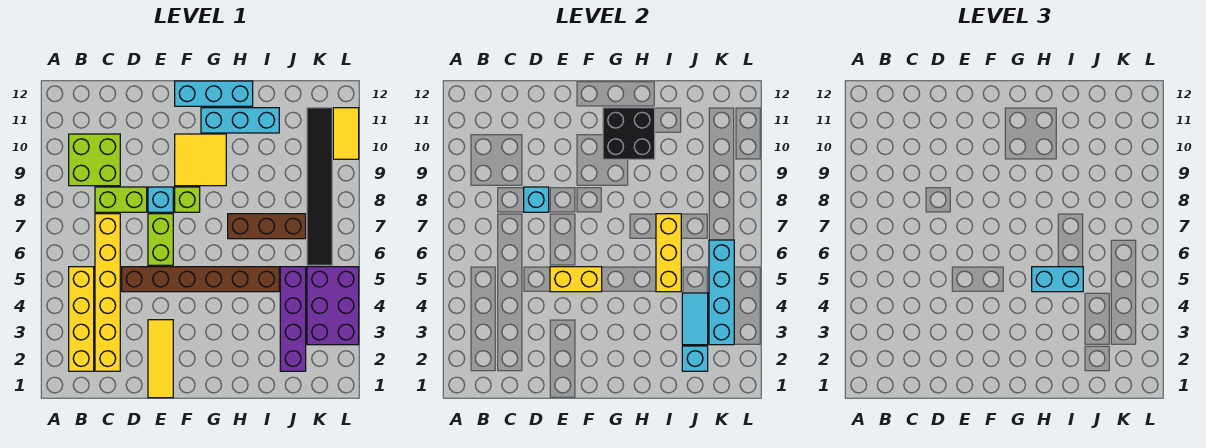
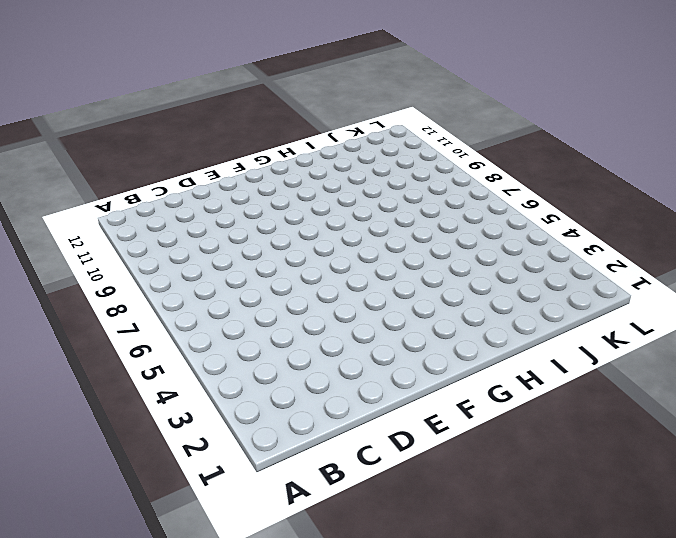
none -> yellow brick B2:B5 level 1
none -> lime brick B9:C10 level 1
none -> yellow brick C2:C7 level 1

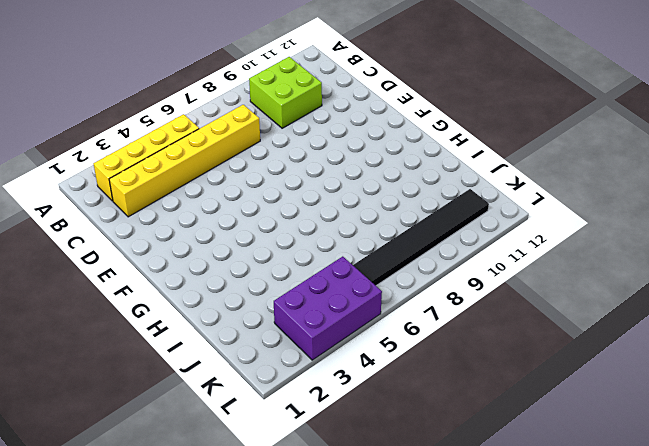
none -> lime brick C8:D8 level 1
none -> brown brick D5:I5 level 1
none -> yellow tile E1:E3 level 1

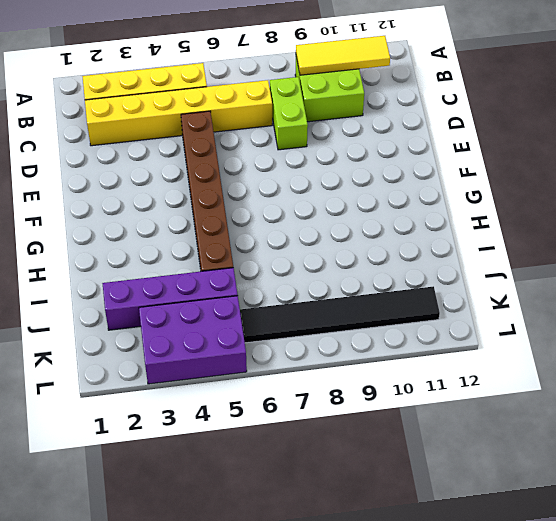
yellow tile B9:B11 level 2 -> yellow tile E1:E3 level 1
none -> lime brick E6:E7 level 1
none -> cyan brick E8 level 1
none -> lime brick F8 level 1

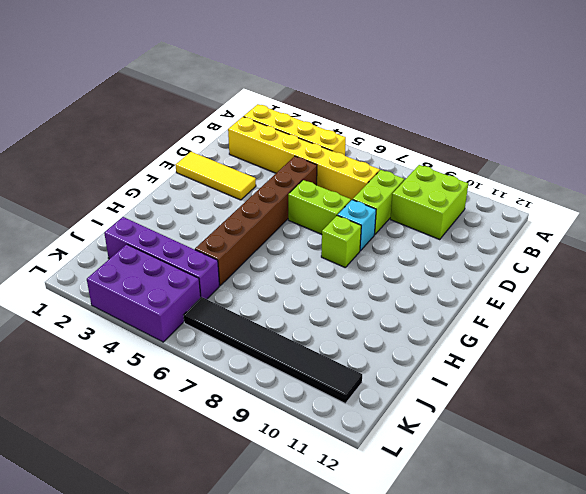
none -> yellow tile F9:G10 level 1
none -> cyan brick F12:H12 level 1
none -> cyan brick G11:I11 level 1

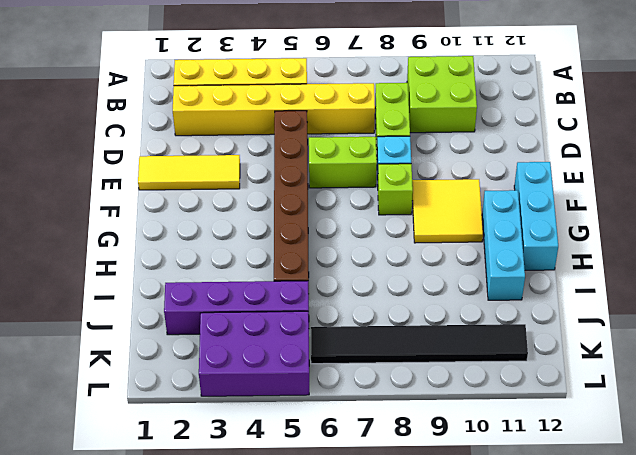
none -> brown brick H7:J7 level 1
none -> yellow tile L10:L11 level 1
none -> cyan brick D8 level 2

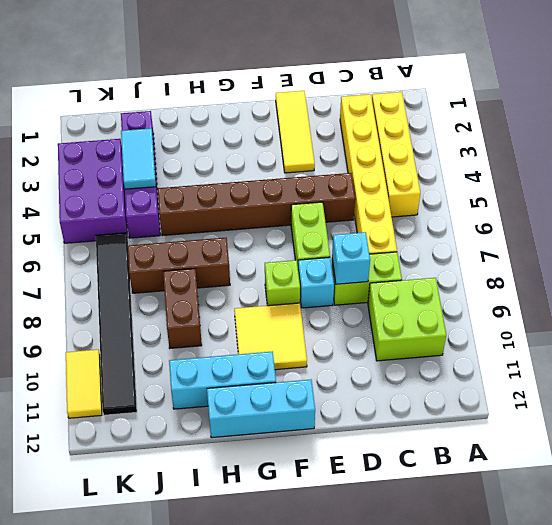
brown brick I8:I9 level 1 -> none
none -> yellow brick E5:F5 level 2
none -> black brick G10:H11 level 2
none -> yellow brick I5:I7 level 2

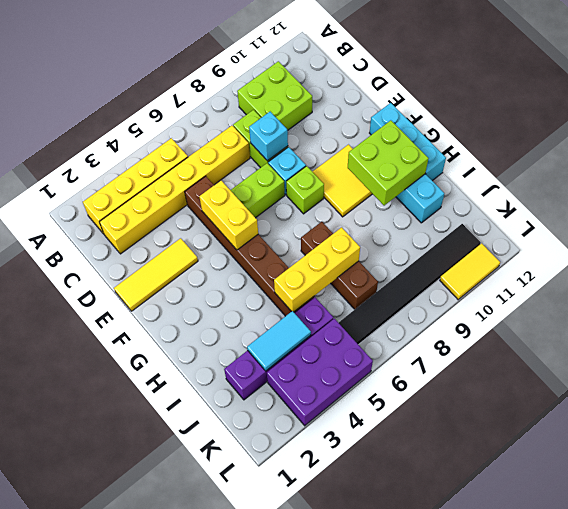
lime brick G10:H11 level 2 -> black brick G10:H11 level 2
none -> cyan brick J2 level 2
none -> cyan brick K3:K6 level 2
none -> cyan brick H5:I5 level 3

